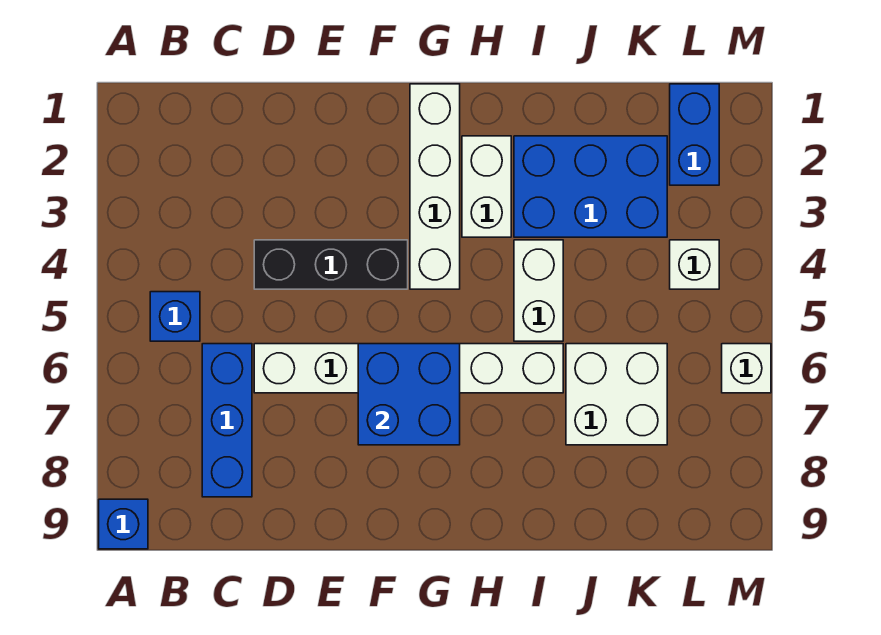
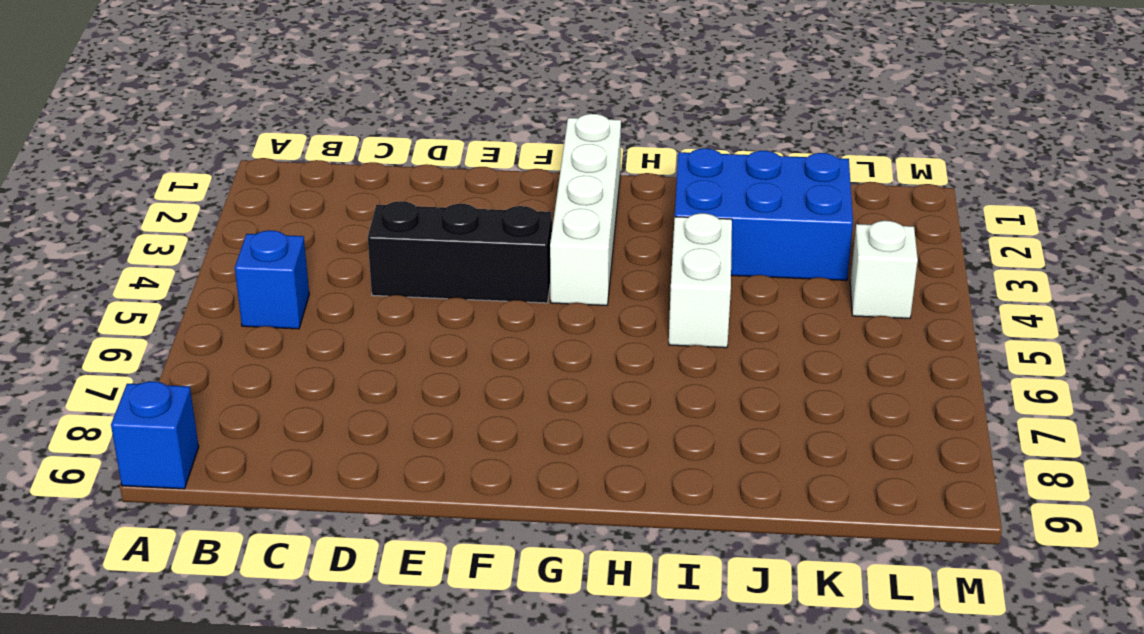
none -> blue brick C6:C8 level 1
none -> white brick D6:I6 level 1
none -> white brick H2:H3 level 1

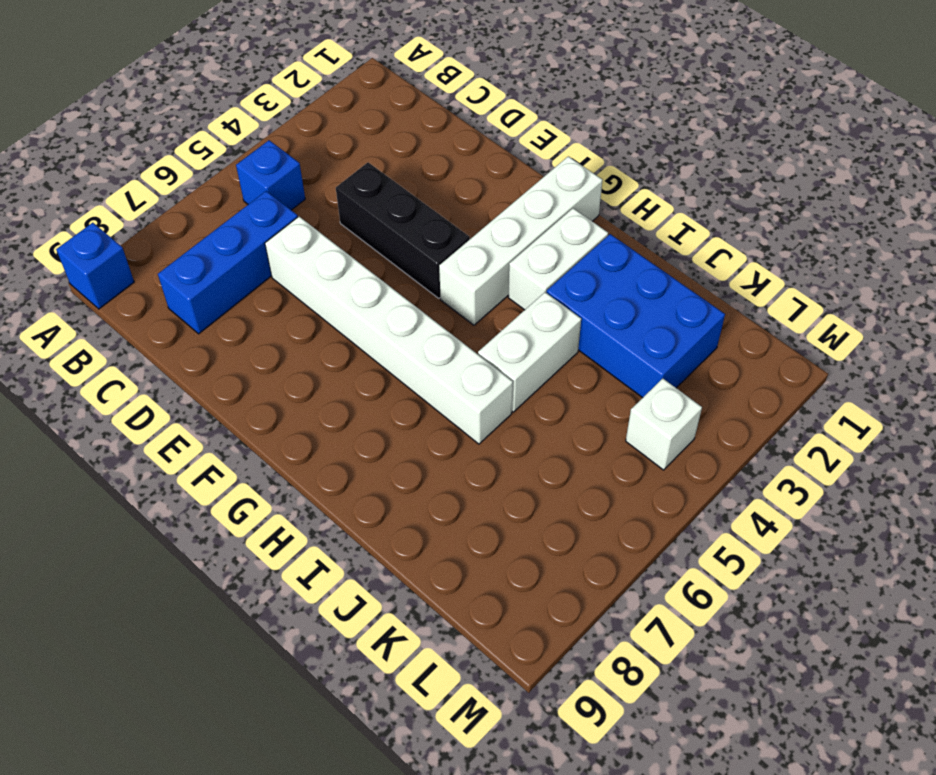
none -> white brick J6:K7 level 1
none -> blue brick L1:L2 level 1
none -> white brick M6 level 1

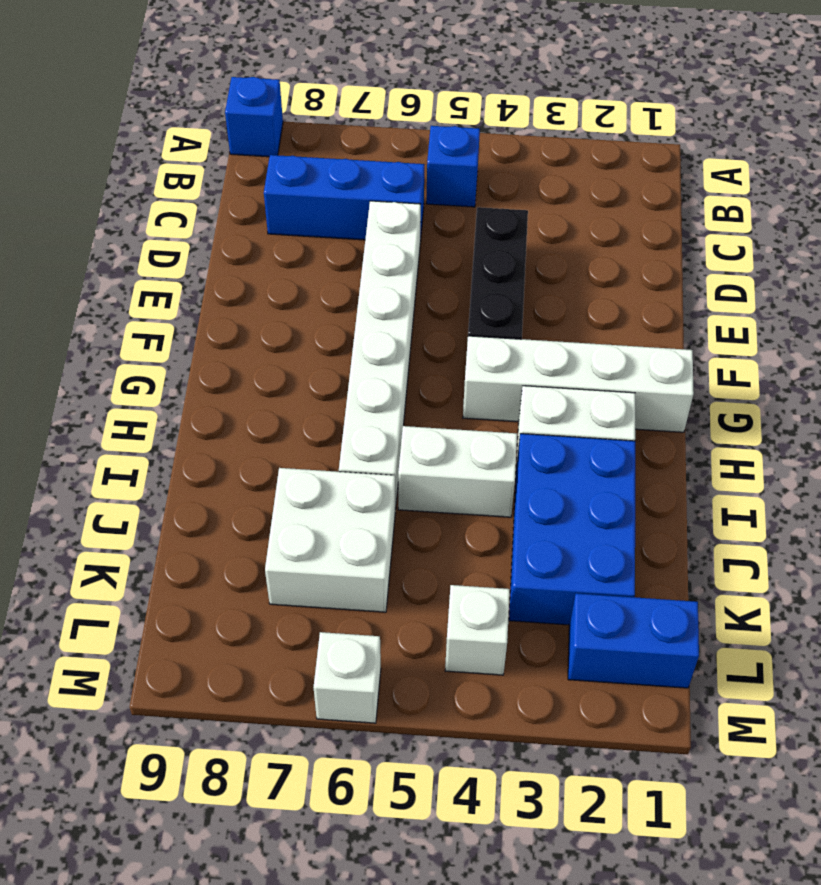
none -> blue brick F6:G7 level 2

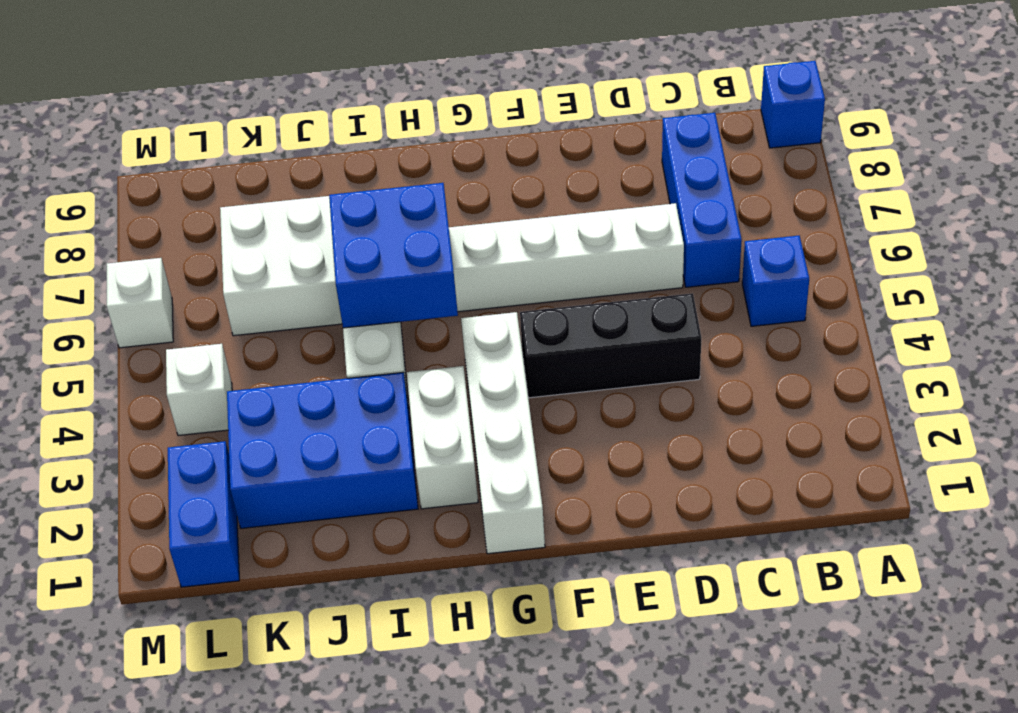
blue brick H5:I6 level 2 -> blue brick F6:G7 level 2

